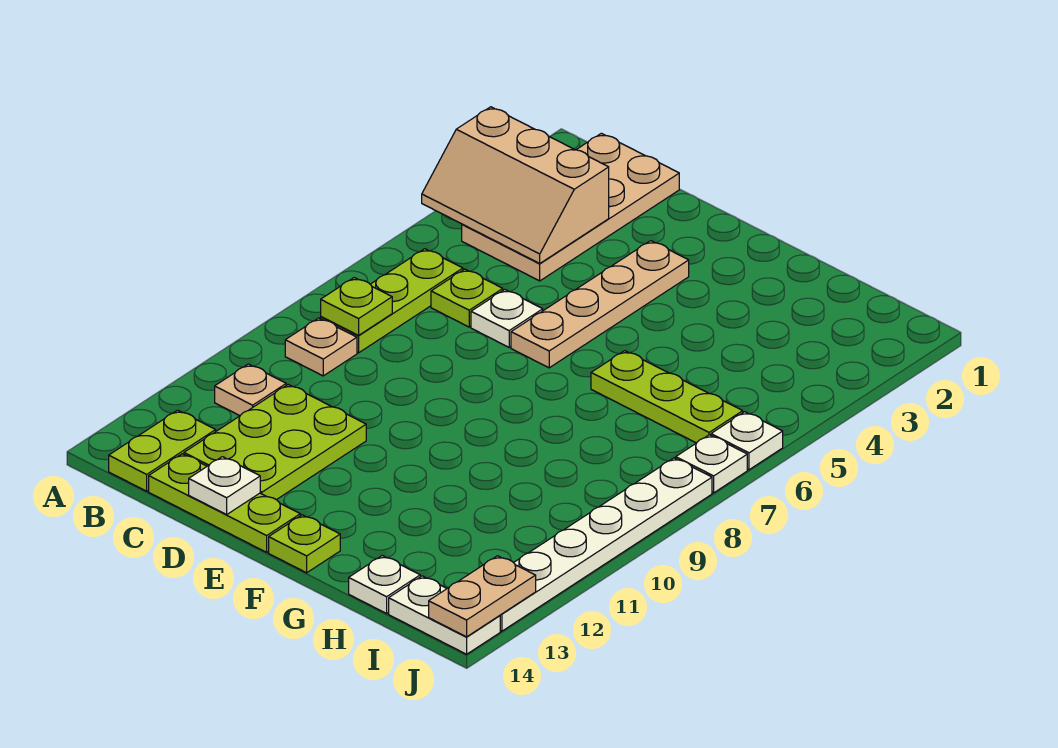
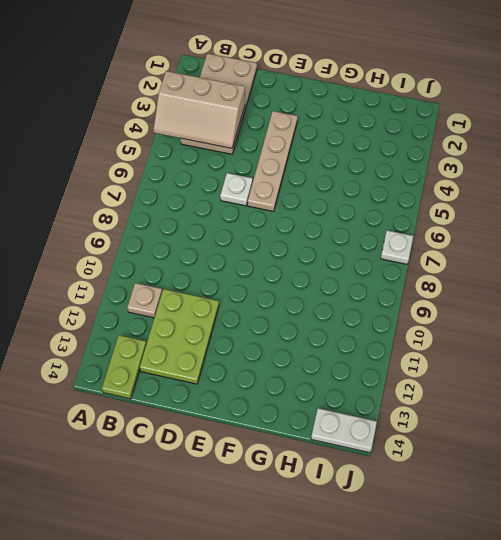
none -> lime plate B6:B8 level 1
none -> tan plate B9 level 1
none -> lime plate C6 level 1

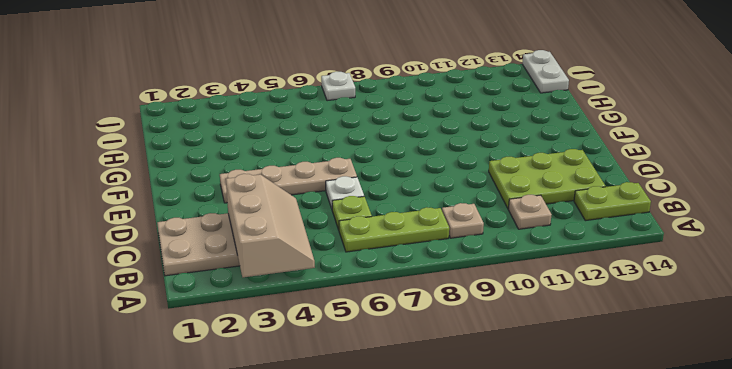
none -> lime plate C14:E14 level 1
none -> lime plate F14 level 1
none -> lime plate G6:I6 level 1

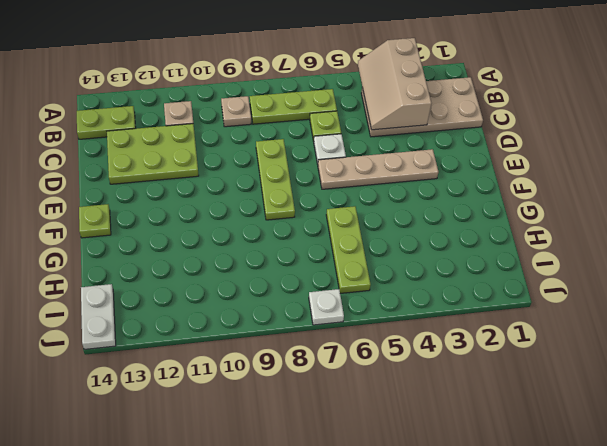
lime plate D8:F8 level 1 -> lime plate C14:E14 level 1
none -> white plate H14 level 1
none -> white plate J6 level 1
none -> white plate J8:J13 level 1

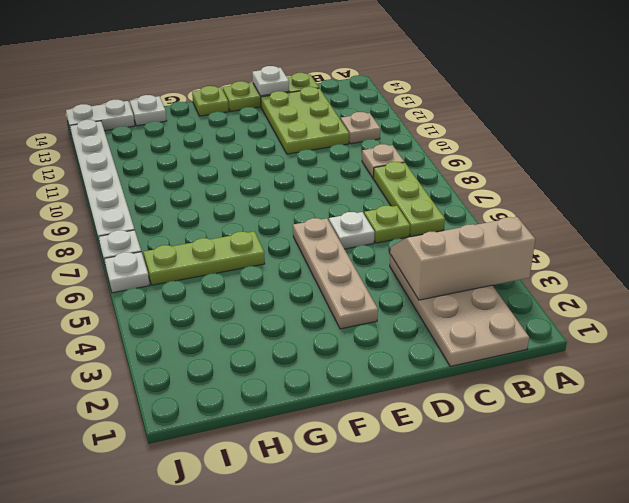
none -> lime plate B13:B14 level 1
none -> lime plate B8 level 2
none -> tan plate J13:J14 level 2

